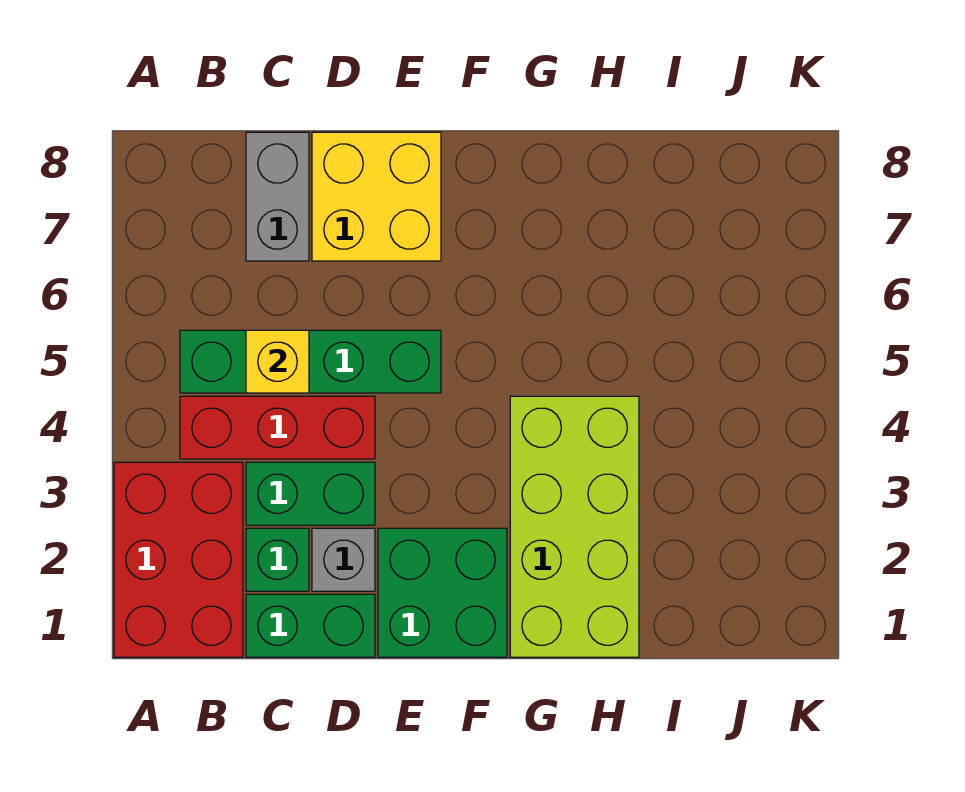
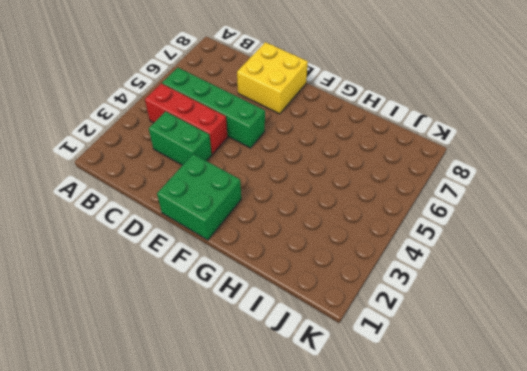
none -> red brick A1:B3 level 1
none -> green brick C1:D1 level 1
none -> green brick C2 level 1

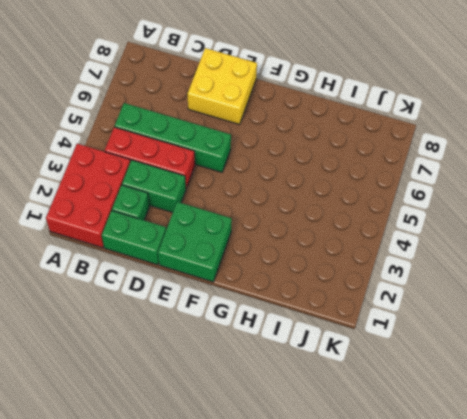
none -> grey brick C7:C8 level 1
none -> grey brick D2 level 1
none -> lime brick G1:H4 level 1

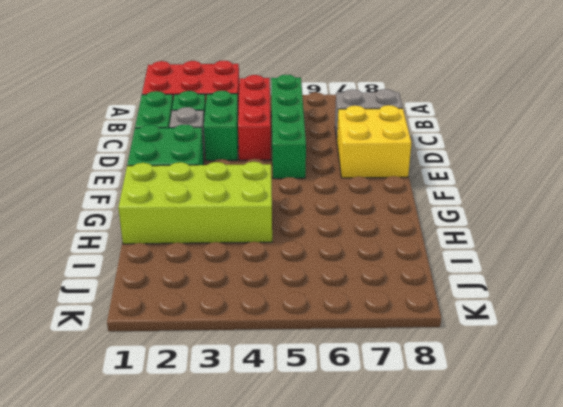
none -> yellow brick C5 level 2

